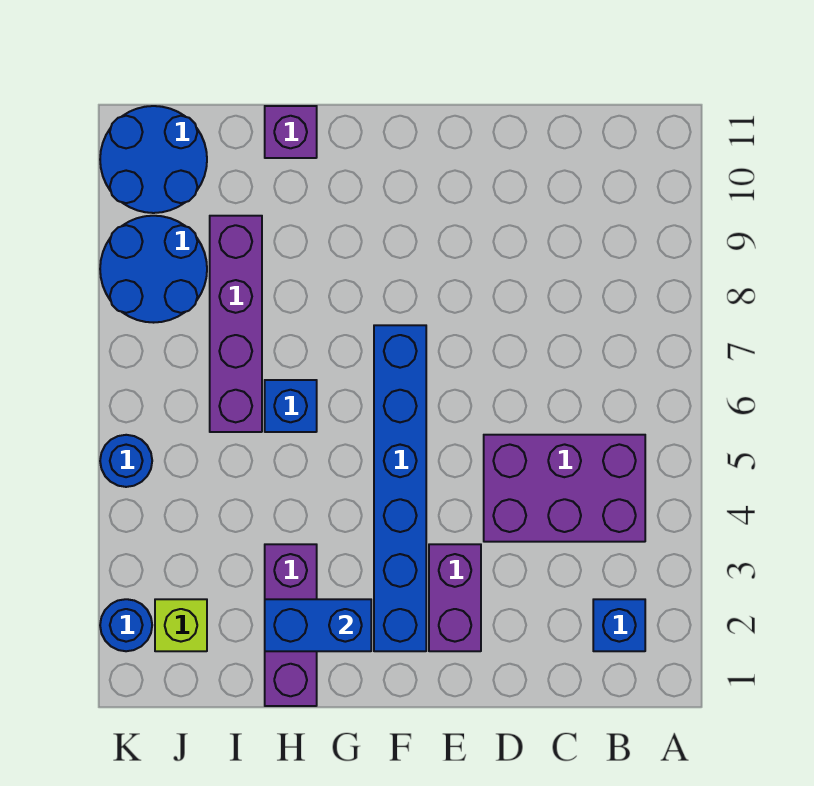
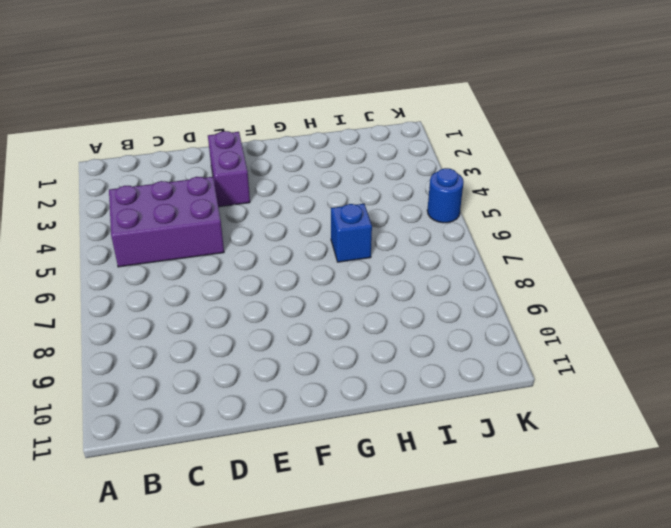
none -> blue brick B2 level 1
none -> blue brick F2:F7 level 1
none -> purple brick H1:H3 level 1

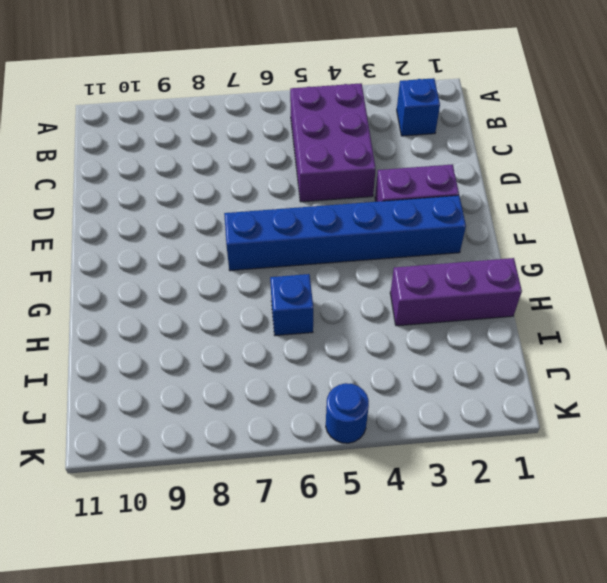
none -> purple brick H11 level 1
none -> purple brick I6:I9 level 1
none -> lime brick J2 level 1

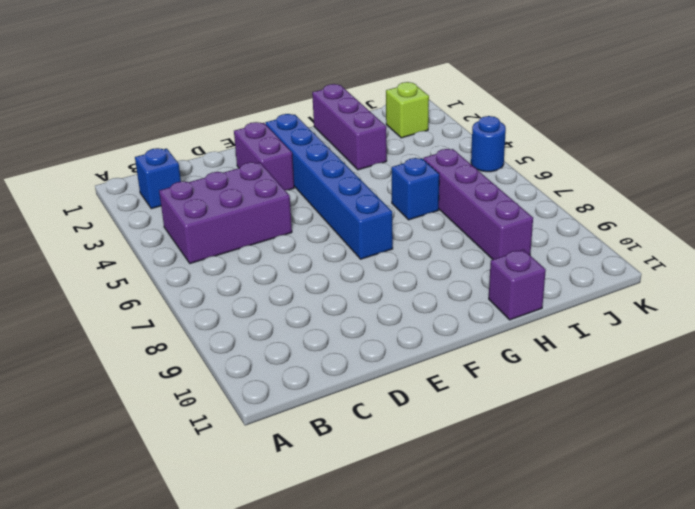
none -> blue round brick J8:K9 level 1
none -> blue round brick J10:K11 level 1
none -> blue round brick K2 level 1

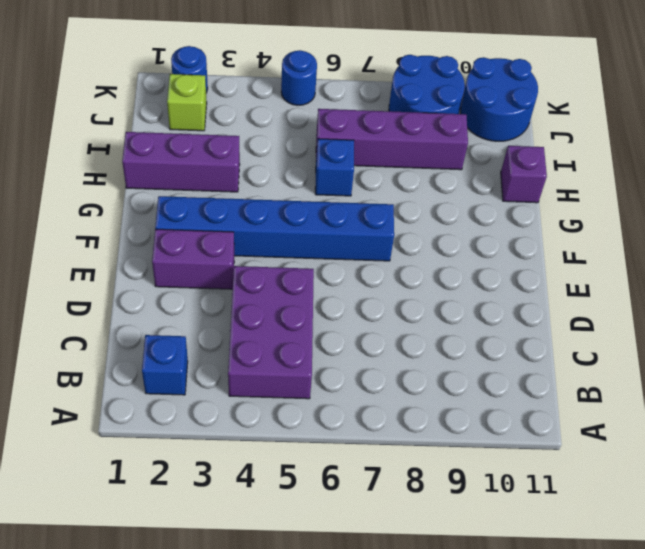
none -> blue brick G2:H2 level 2

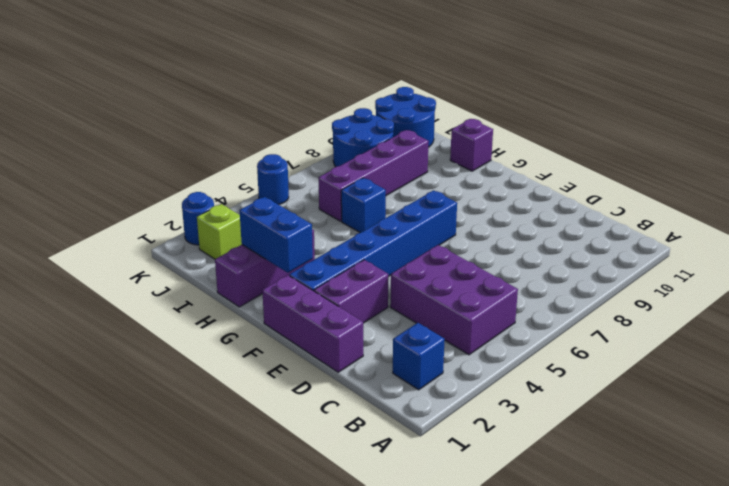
purple brick D1:F1 level 1 -> none

